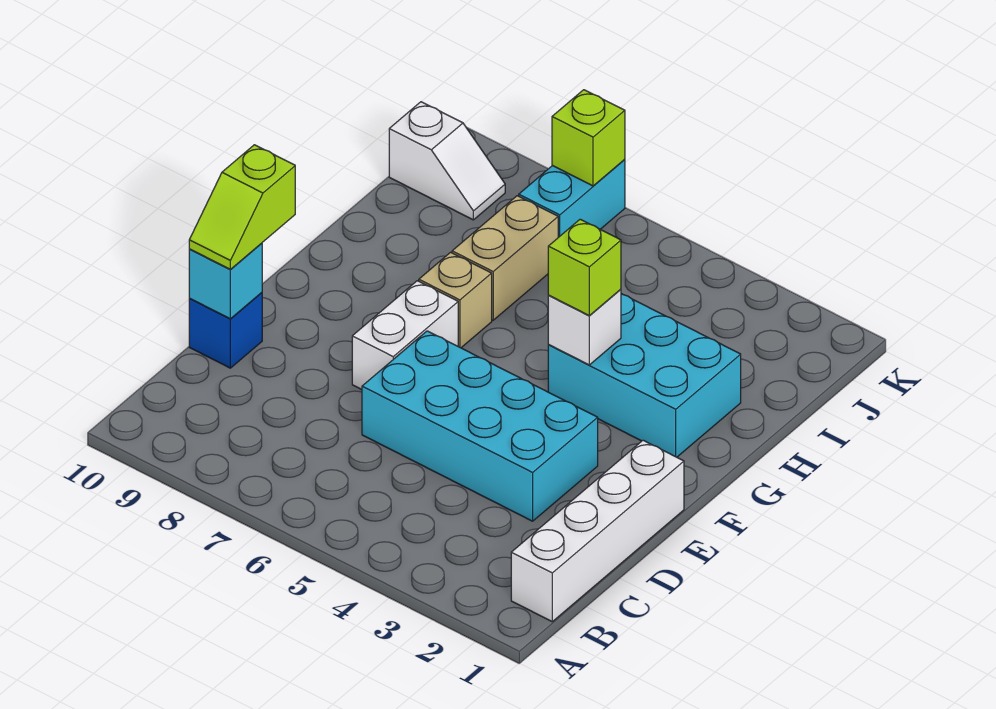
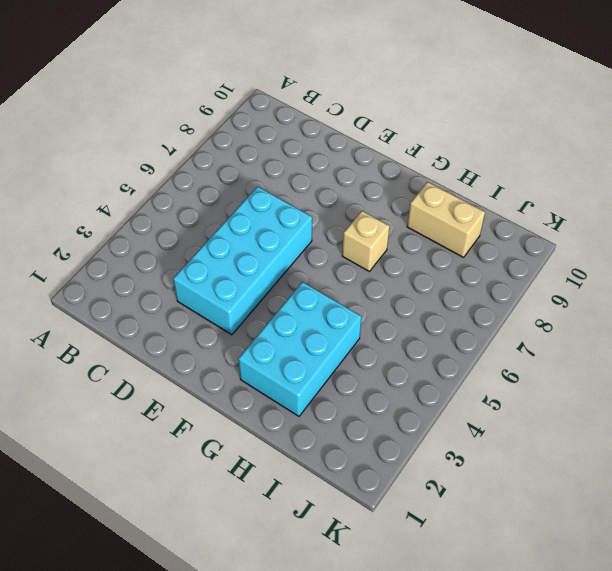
tan brick H9:I9 level 1 -> tan brick H7:I7 level 1
none -> white brick B1:E1 level 1
none -> blue brick D10 level 1
none -> white brick E7:F7 level 1

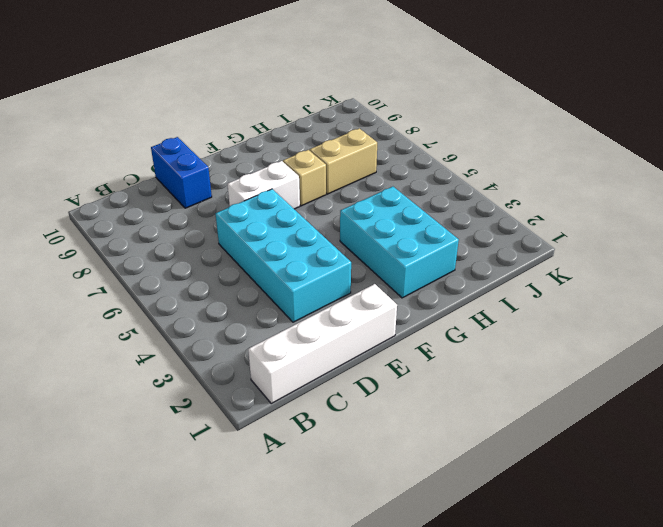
blue brick D9:D10 level 1 -> blue brick D10 level 1
none -> cyan brick J7:K7 level 1
none -> white slope J9:J10 level 1 top 10
none -> cyan brick D10 level 2

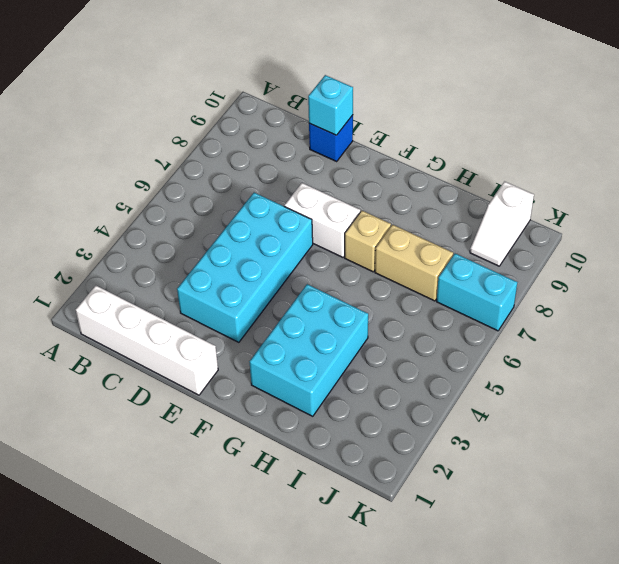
none -> white brick G4 level 2
none -> lime brick K7 level 2
none -> lime slope D10:E10 level 3 top E

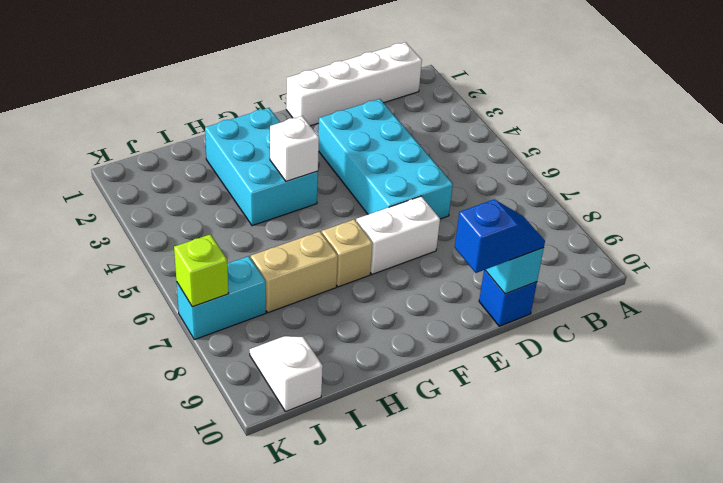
blue slope D10:E10 level 3 top E -> lime slope D10:E10 level 3 top E
none -> lime brick G4 level 3

